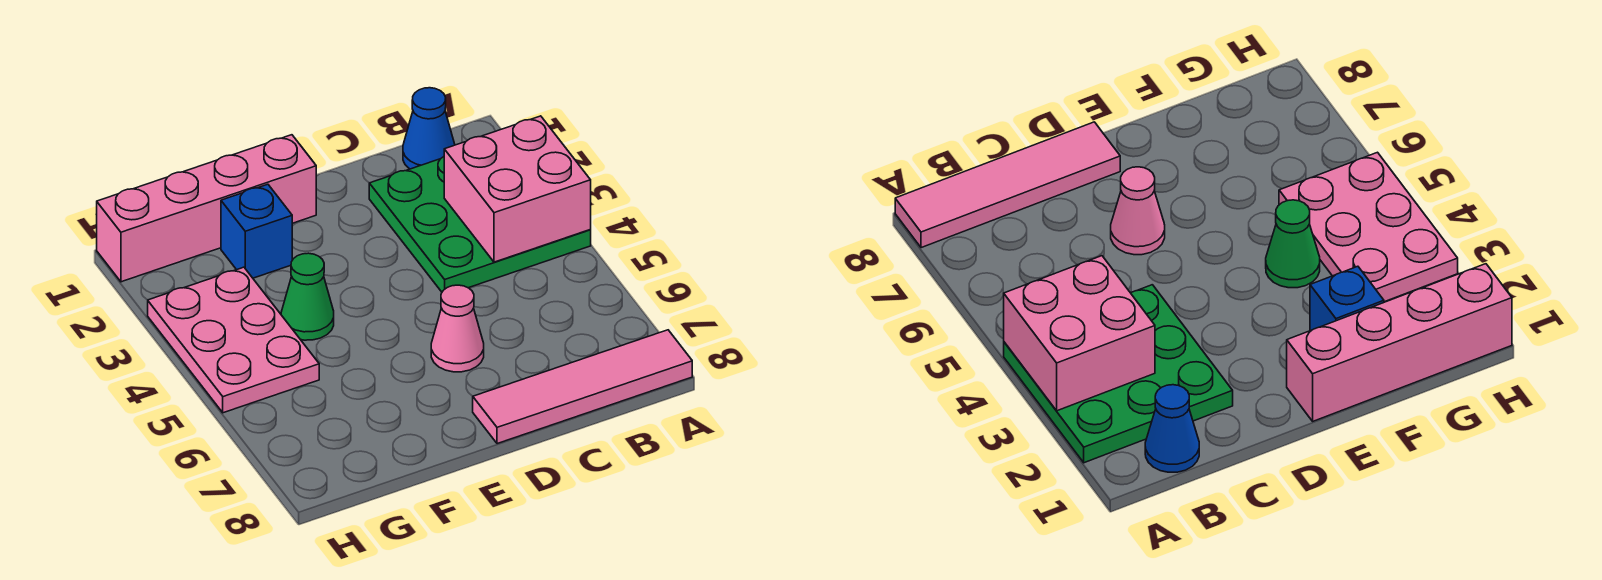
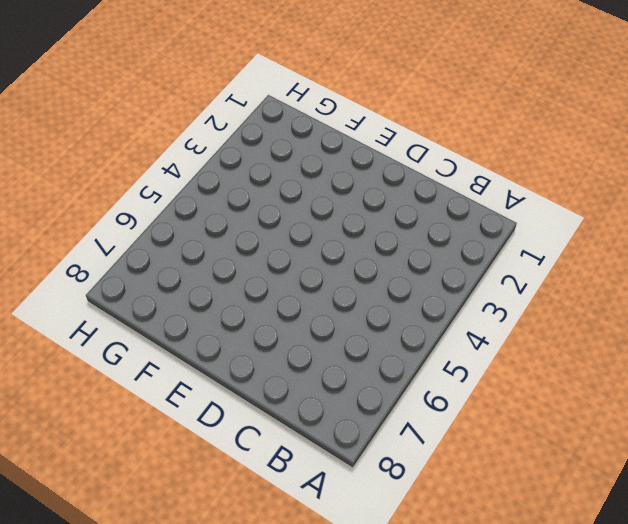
none -> green plate A2:C4 level 1
none -> pink tile A8:D8 level 1

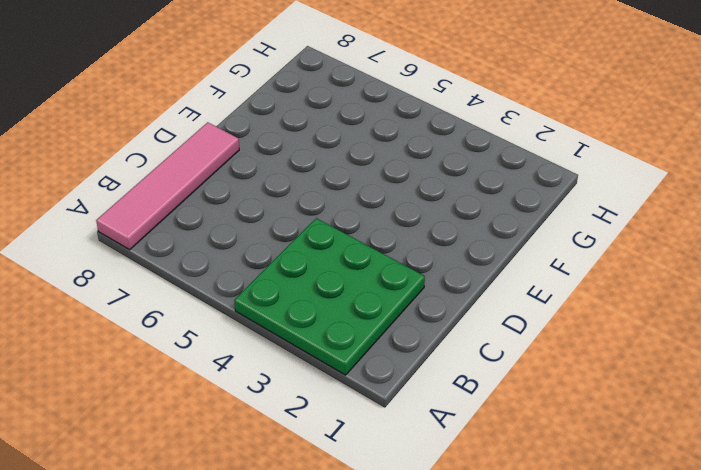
none -> blue cone B1 level 1
none -> pink cone D6 level 1

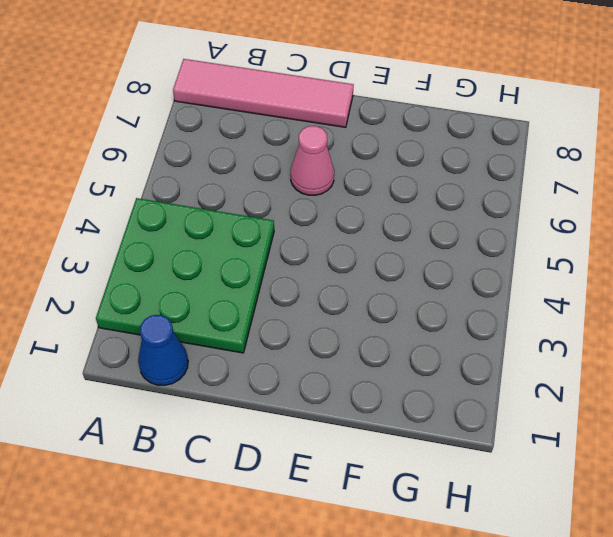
none -> pink brick E1:H1 level 1
none -> blue brick F2 level 1

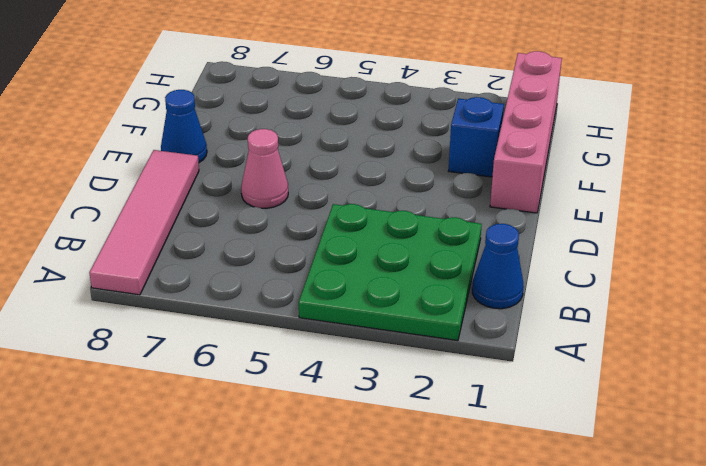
blue cone E8 level 1 -> none
none -> green cone F4 level 1
none -> pink plate G3:H5 level 1

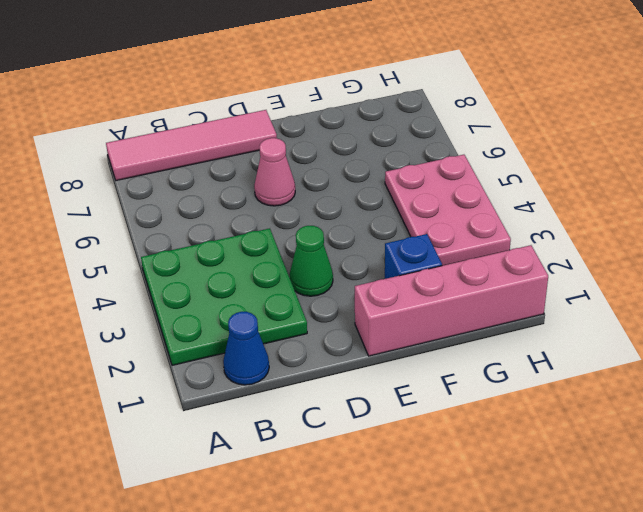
green cone D3 level 1 -> green cone F4 level 1
none -> pink brick A3:B4 level 2

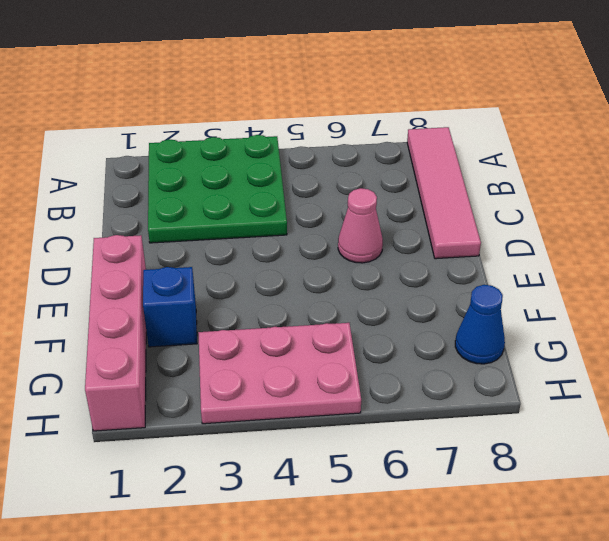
blue cone G8 level 1 -> blue cone B1 level 1
none -> green cone F4 level 1
none -> pink brick A3:B4 level 2

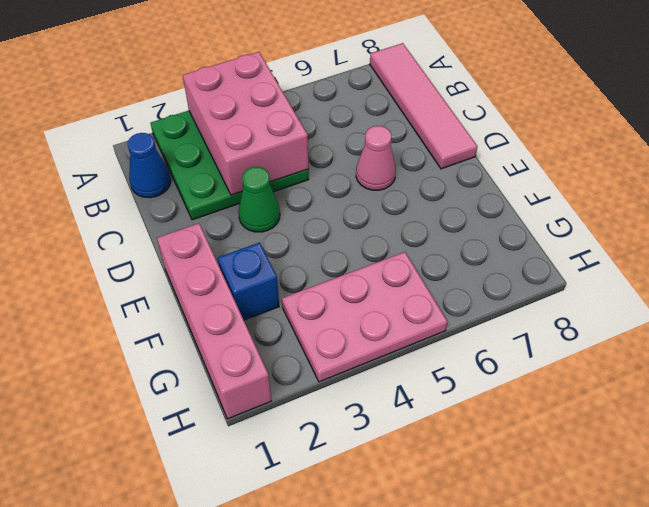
pink brick A3:C4 level 2 -> pink brick A3:B4 level 2
green cone D3 level 1 -> green cone F4 level 1

